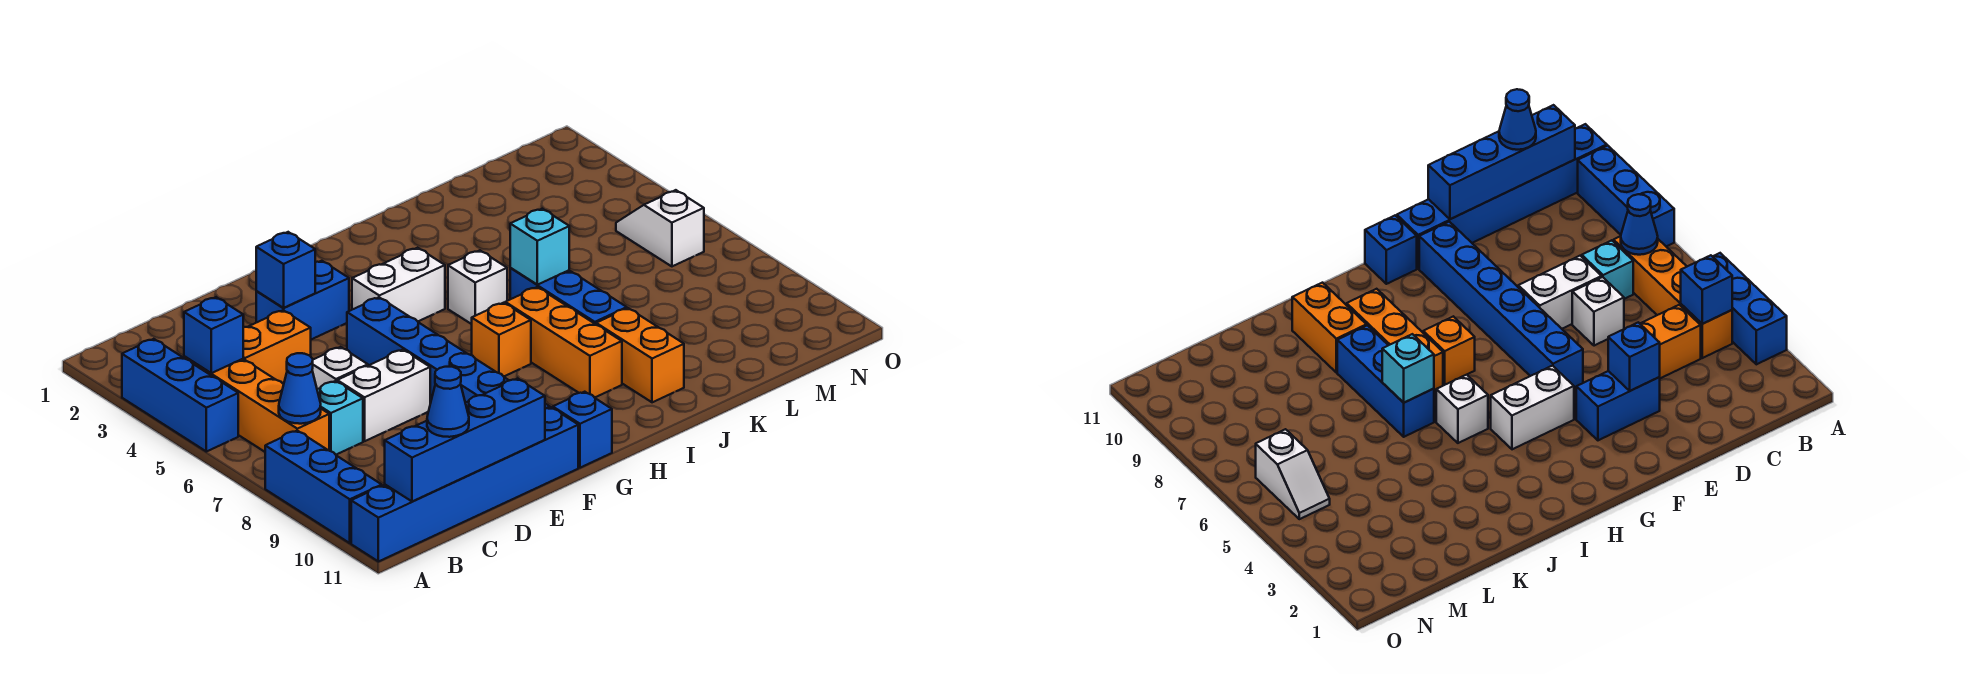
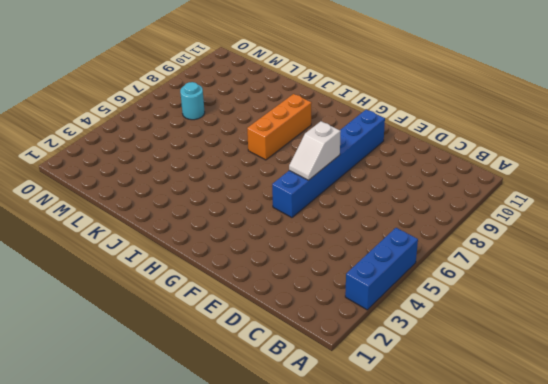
white slope F6:F7 level 2 top 7 -> white slope N5:N6 level 1 top 6
cyan round brick M7 level 1 -> none
none -> blue brick A8:A10 level 1
none -> blue brick A11:F11 level 1
none -> orange brick B4:B7 level 1

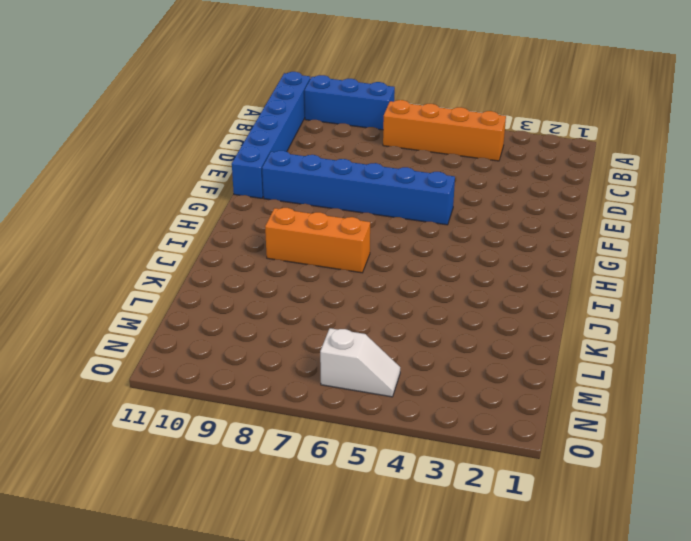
none -> blue brick A3:A5 level 1
none -> orange brick C4:D4 level 1
none -> cyan brick C7 level 1

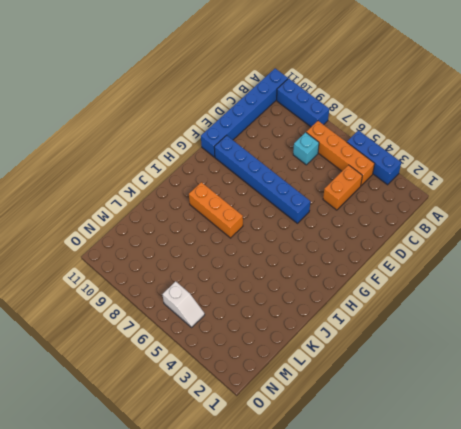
none -> white brick D6 level 1
none -> white brick D7:E7 level 1
none -> blue brick E3:F3 level 1

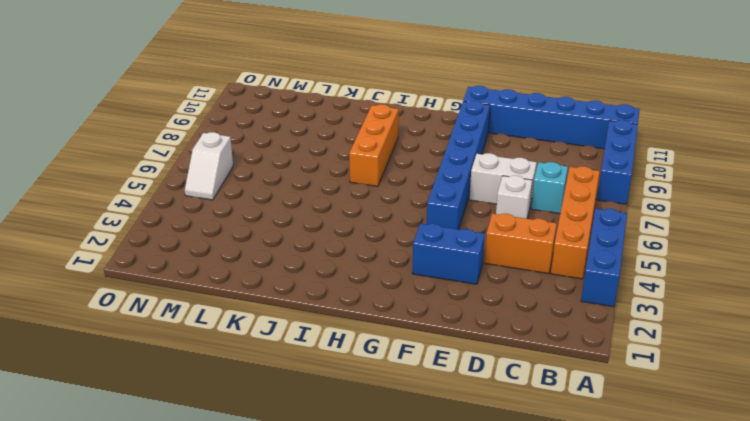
none -> white brick G4:H4 level 1
none -> blue brick G11 level 1
none -> orange brick H7 level 1

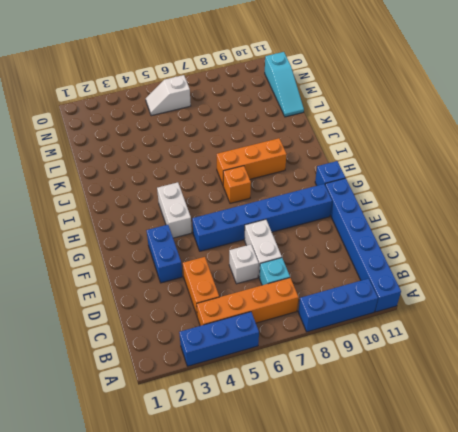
cyan slope L11:N11 level 1 top N -> none
none -> white brick I5 level 1
none -> blue brick J6:J8 level 1
none -> orange brick J9:J10 level 1

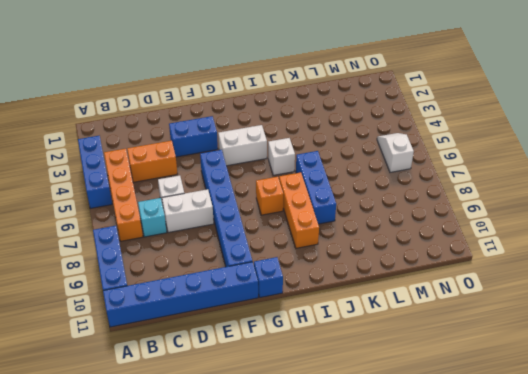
none -> orange brick J9:J10 level 1
none -> blue brick B4 level 2
none -> blue cone B7 level 2

